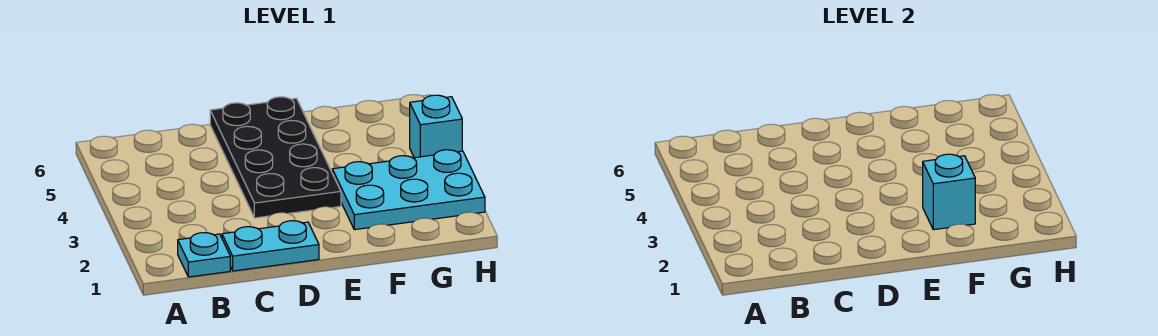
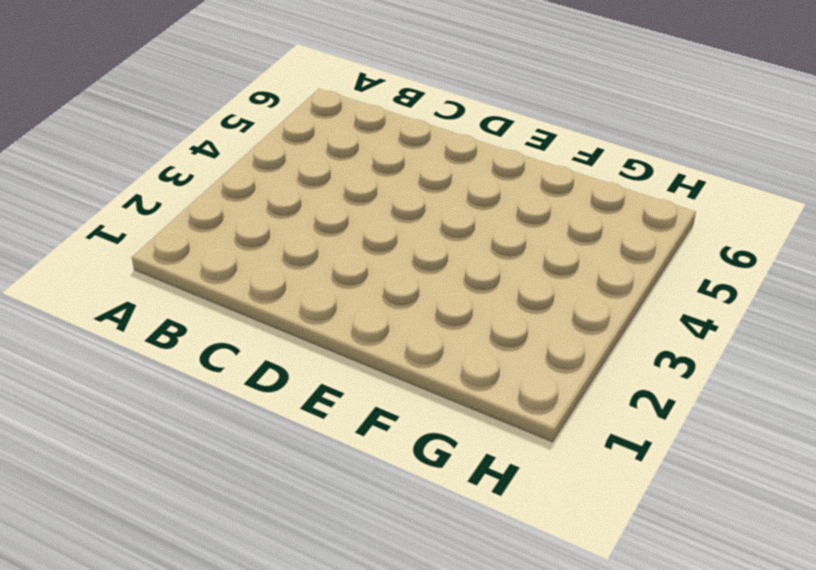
none -> cyan plate B1 level 1
none -> cyan plate C1:D1 level 1

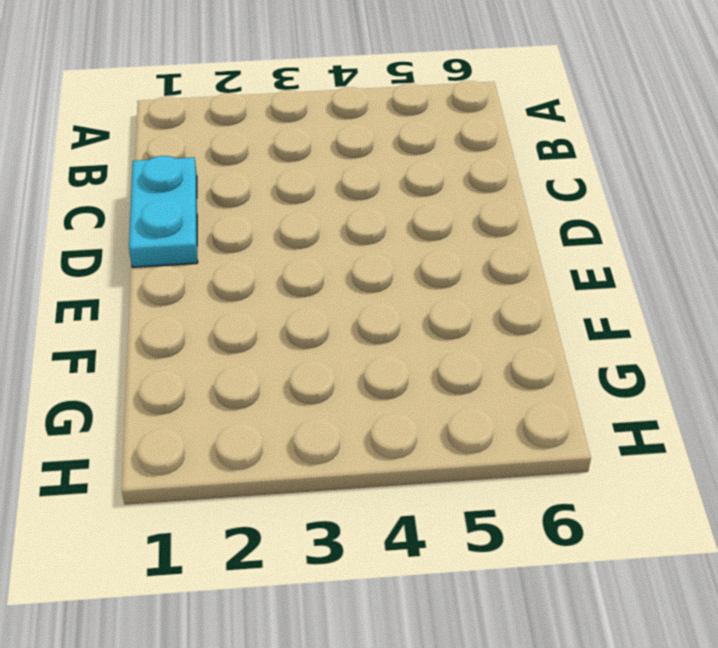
none -> cyan plate B1 level 1
none -> black plate D3:E6 level 1

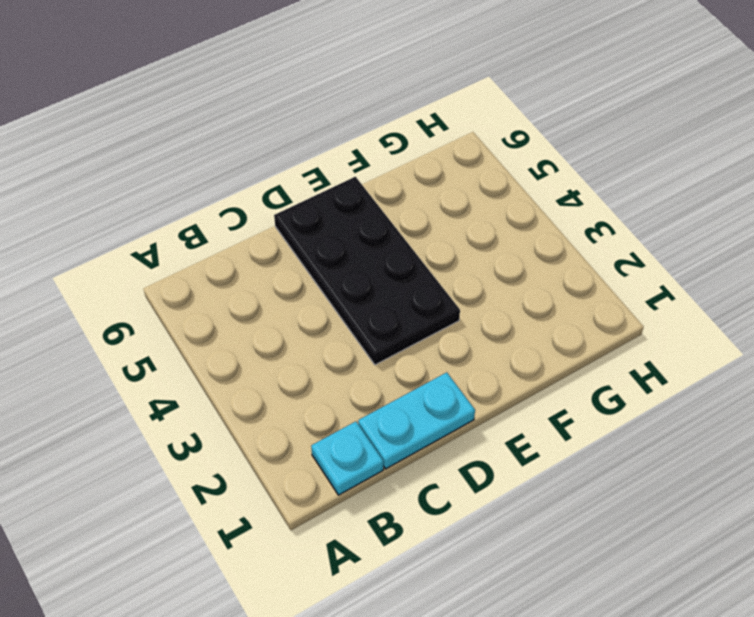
none -> cyan plate F2:H3 level 1
none -> cyan brick H4 level 1

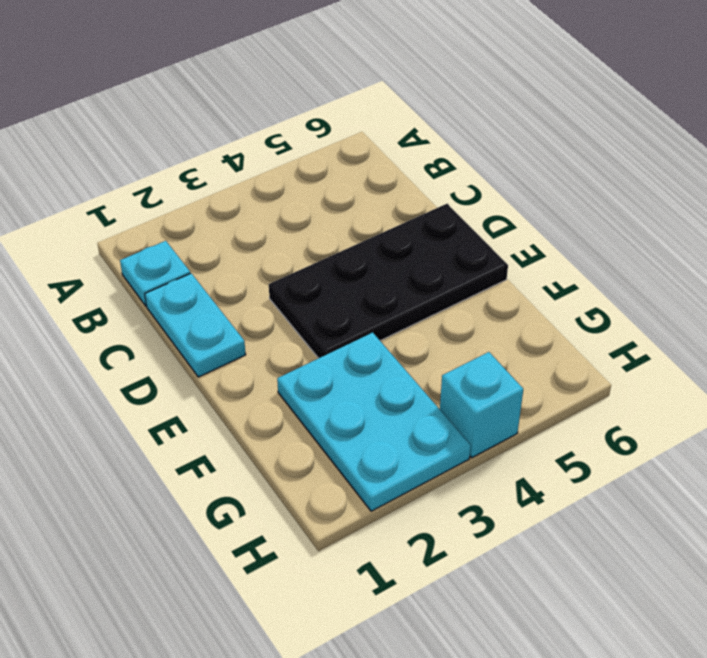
none -> cyan brick F2 level 2

